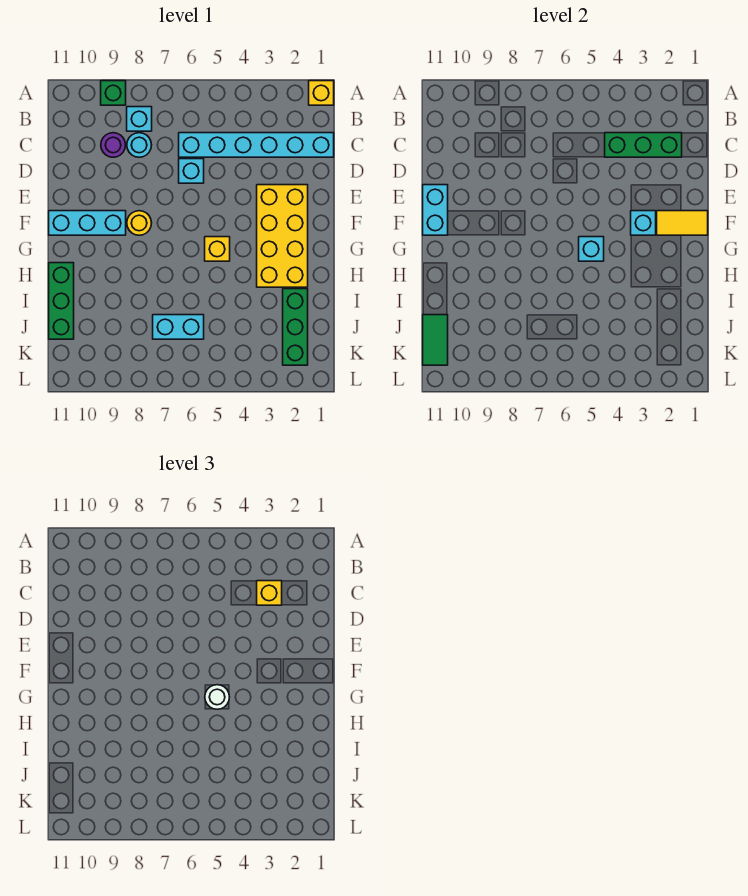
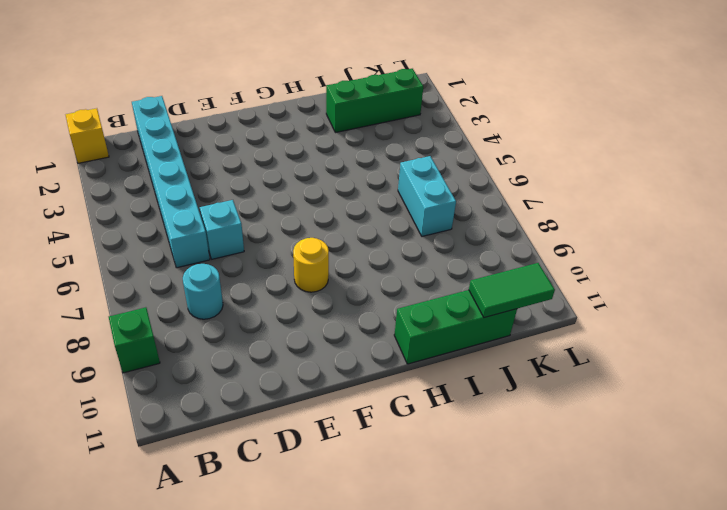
none -> cyan brick B8 level 1
none -> purple round brick C9 level 1
none -> yellow brick E2:H3 level 1

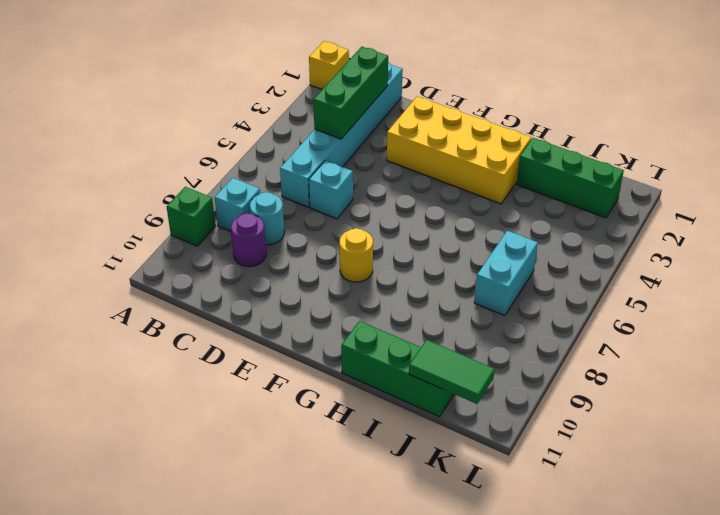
none -> cyan brick F9:F11 level 1
none -> yellow brick G5 level 1
none -> cyan brick E11:F11 level 2

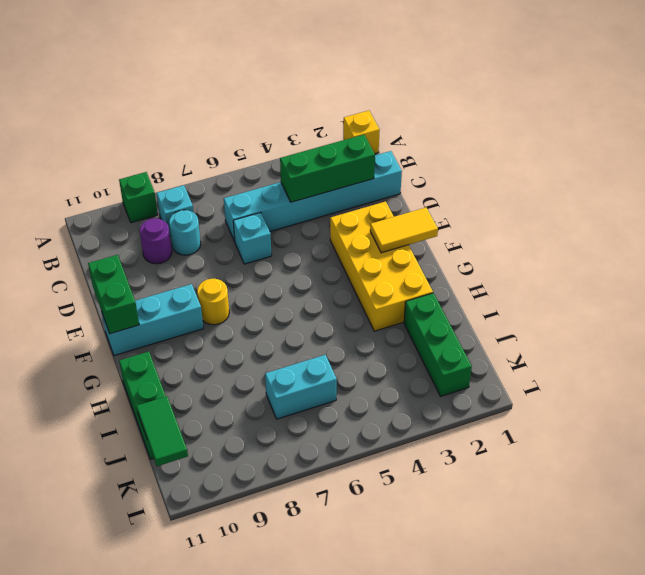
green brick E11:F11 level 2 -> cyan brick E11:F11 level 2
none -> yellow brick G5 level 1
none -> cyan brick F3 level 2
none -> cyan brick G5 level 2

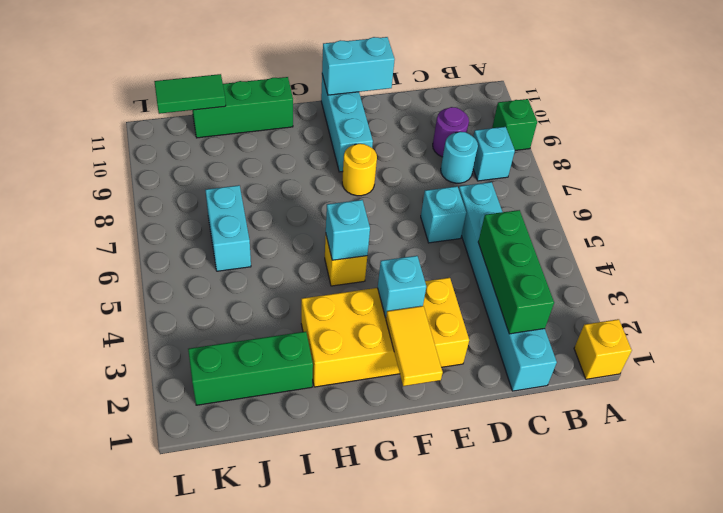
none -> yellow brick C3 level 3
none -> white round brick G5 level 3

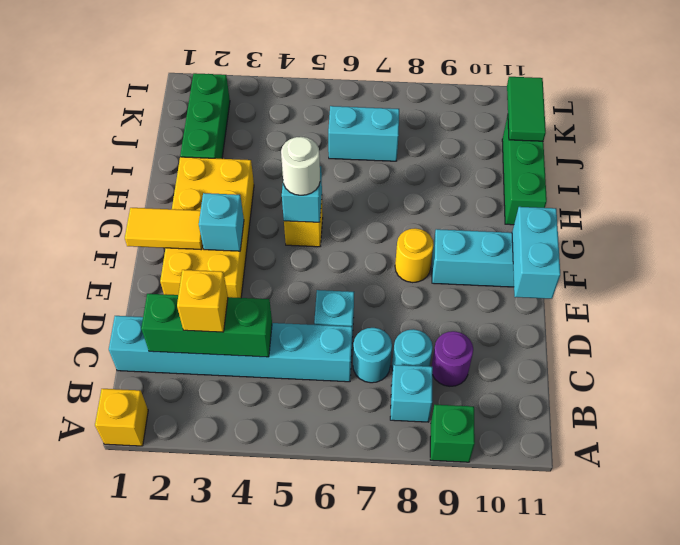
cyan round brick C7 level 1 -> none

